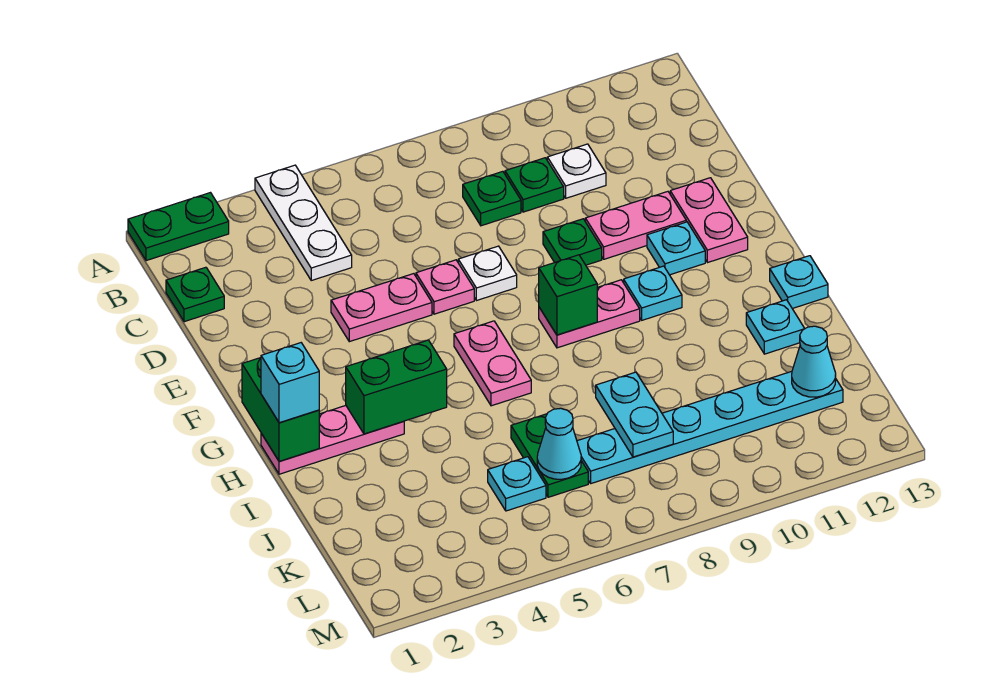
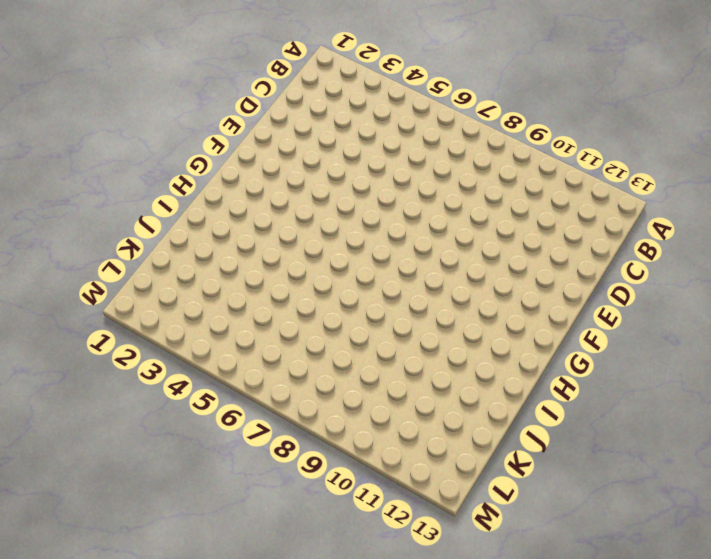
none -> green plate A1:A2 level 1
none -> white plate A4:C4 level 1
none -> green plate C1 level 1

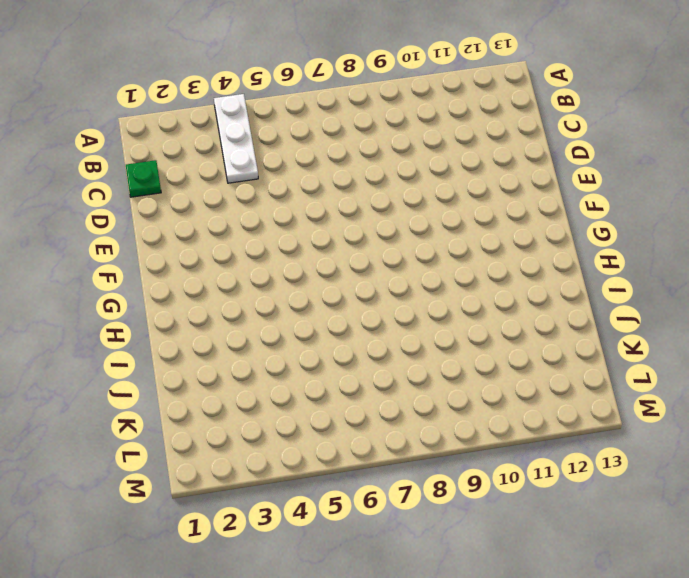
none -> green plate A1:A2 level 1
none -> green plate C8 level 1
none -> green plate C9 level 1

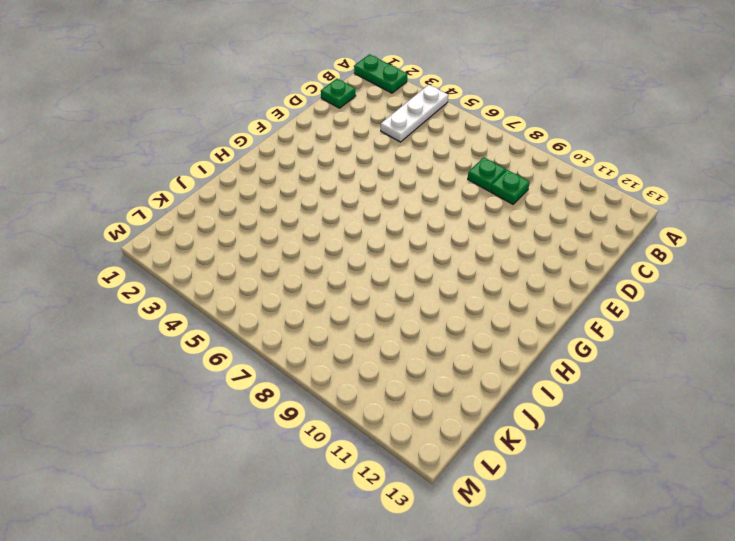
none -> white plate C10 level 1
none -> pink plate E4:E5 level 1
none -> pink plate E6 level 1

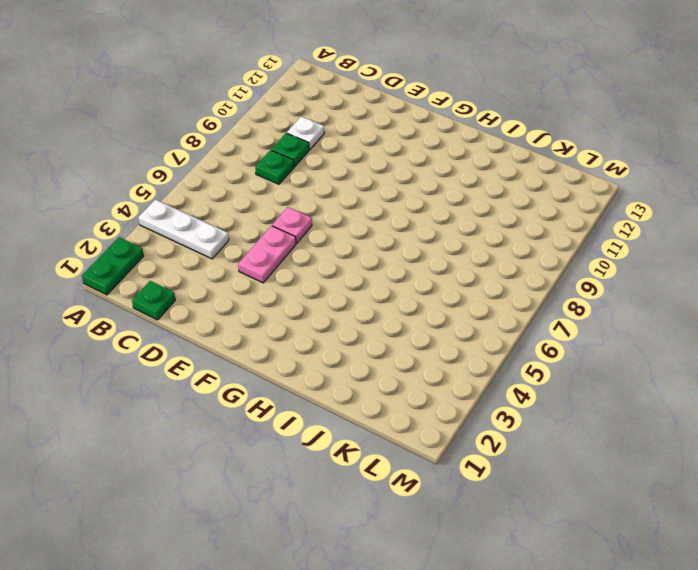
none -> white plate E7 level 1
none -> green plate E9 level 1
none -> pink plate E10:E11 level 1

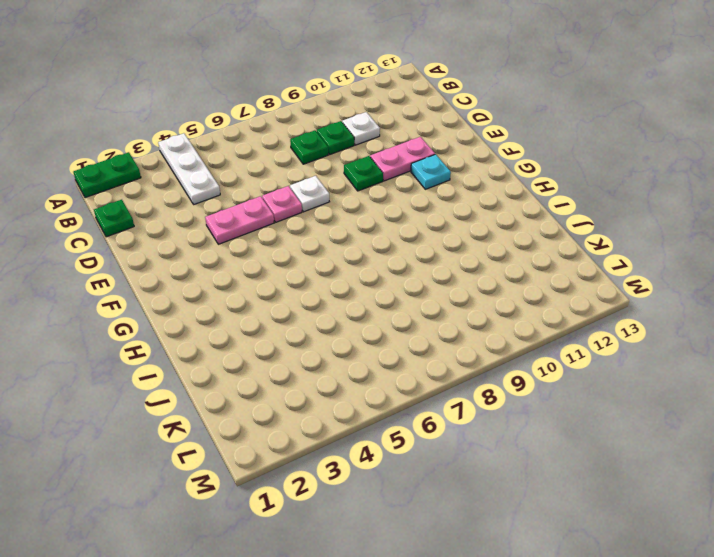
none -> pink plate E12:F12 level 1
none -> pink plate G6:H6 level 1
none -> pink plate G8:G9 level 1

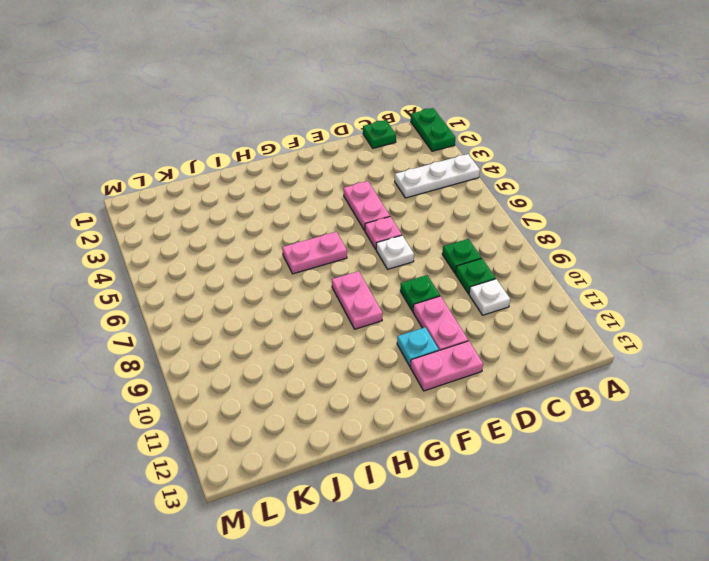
none -> cyan plate G10 level 1
none -> pink plate H1:H3 level 1
none -> cyan plate H13 level 1

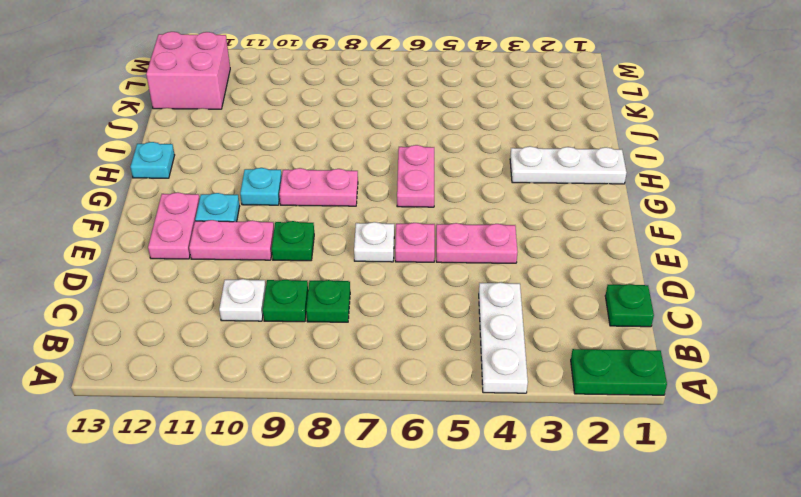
white plate H1:H3 level 1 -> pink plate H1:H3 level 1
pink brick K12:L13 level 1 -> cyan plate K7:K12 level 1
none -> cyan plate I12 level 1
none -> green plate J6:K6 level 1
none -> cyan plate K5 level 1

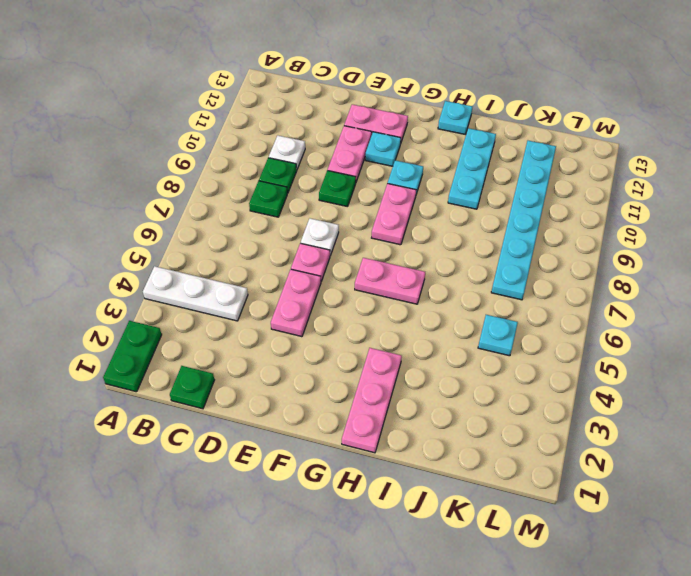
cyan plate I10:I12 level 1 -> cyan plate I12 level 1
none -> green plate J6:K6 level 1
none -> green brick G1:H1 level 2
none -> green brick G8 level 2

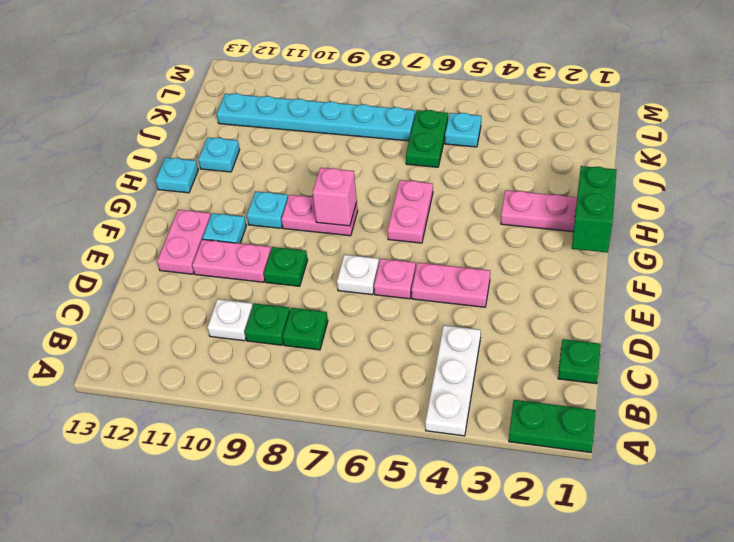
pink brick G8 level 2 -> green brick G8 level 2
none -> green brick H3:H4 level 2
none -> cyan plate J8:K8 level 2
none -> cyan cone K6 level 2

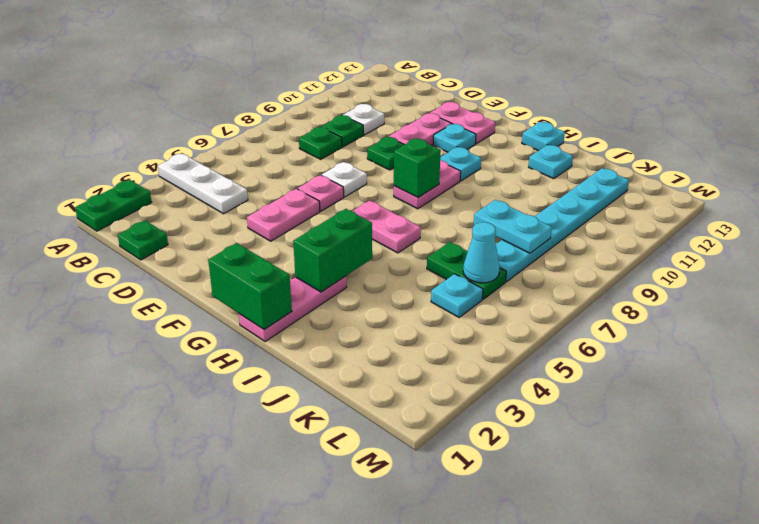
none -> cyan cone K12 level 2
none -> cyan brick H1 level 3

